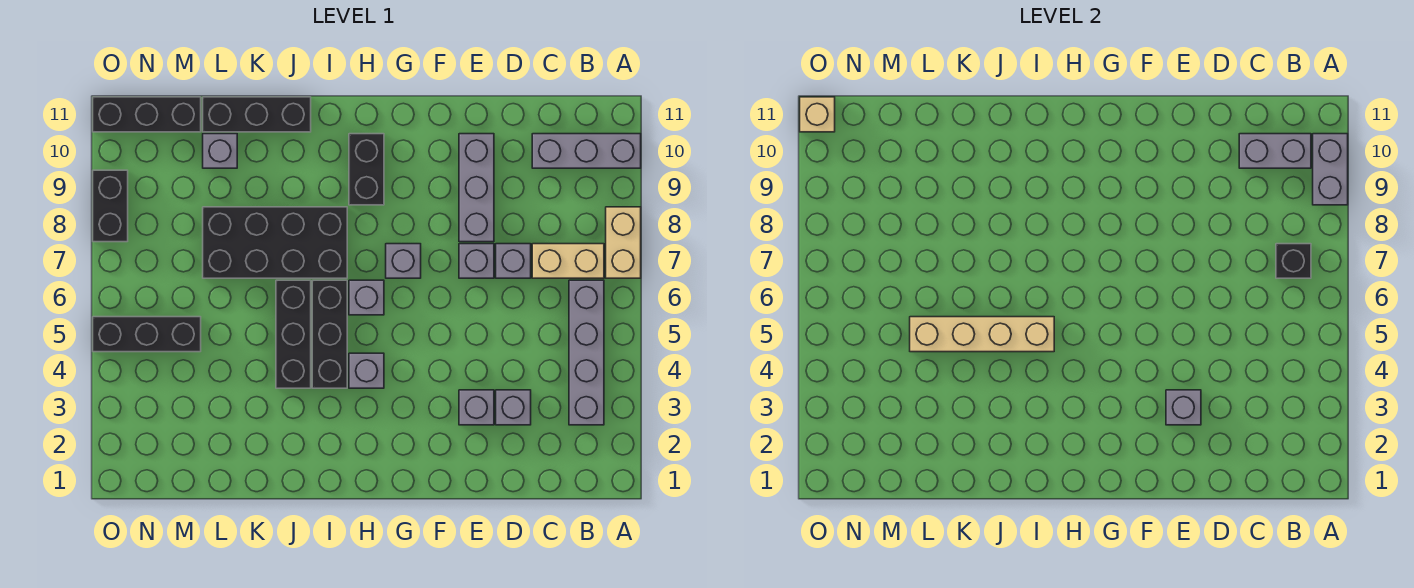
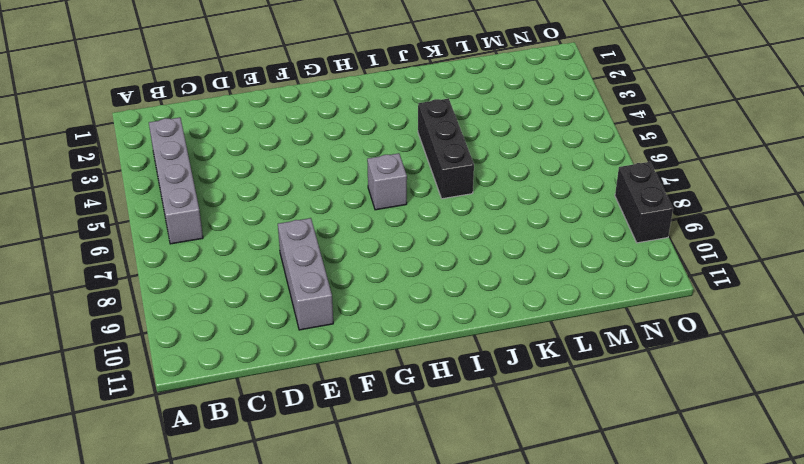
none -> tan brick A7:A8 level 1
none -> grey brick A10:C10 level 1
none -> tan brick B7:C7 level 1

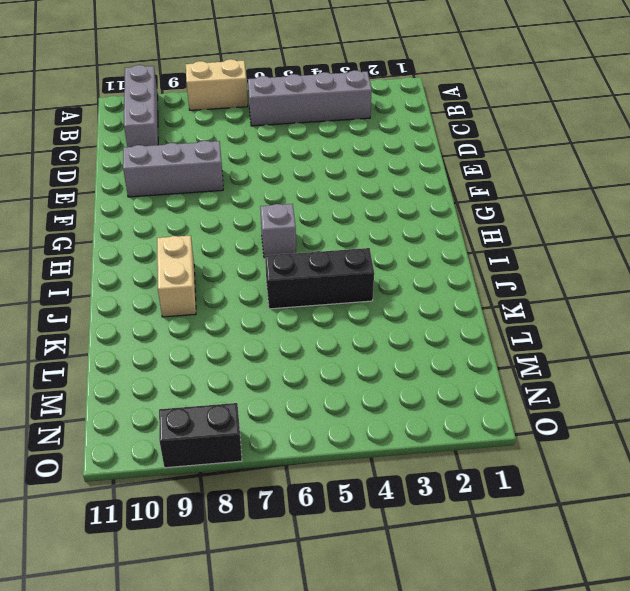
tan brick I9:J9 level 1 -> tan brick B7:C7 level 1
none -> grey brick D3 level 1
none -> grey brick D7 level 1
none -> grey brick E3 level 1

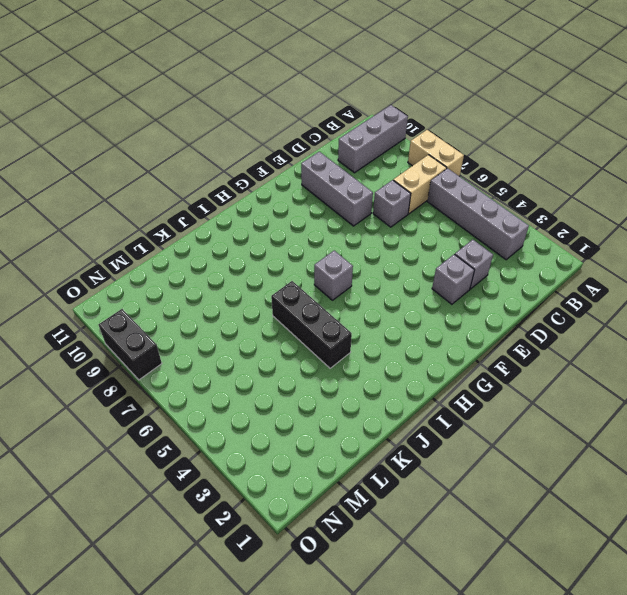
none -> grey brick E7 level 1
none -> grey brick G7 level 1
none -> grey brick H4 level 1

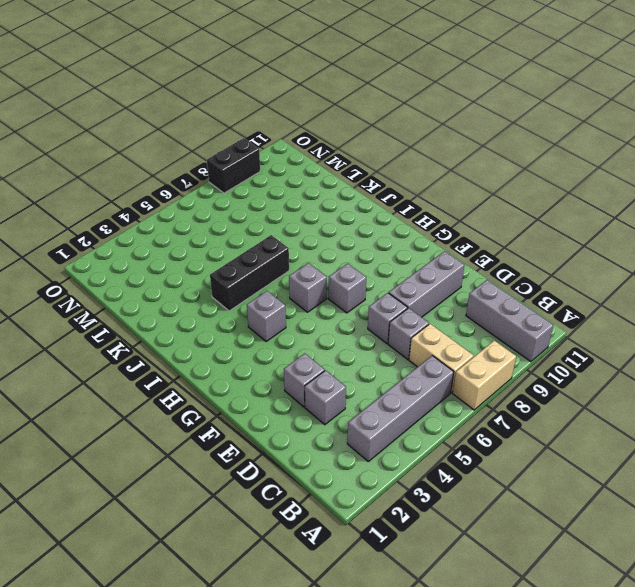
none -> black brick H9:H10 level 1
none -> black brick I4:I6 level 1
none -> black brick I7:L8 level 1

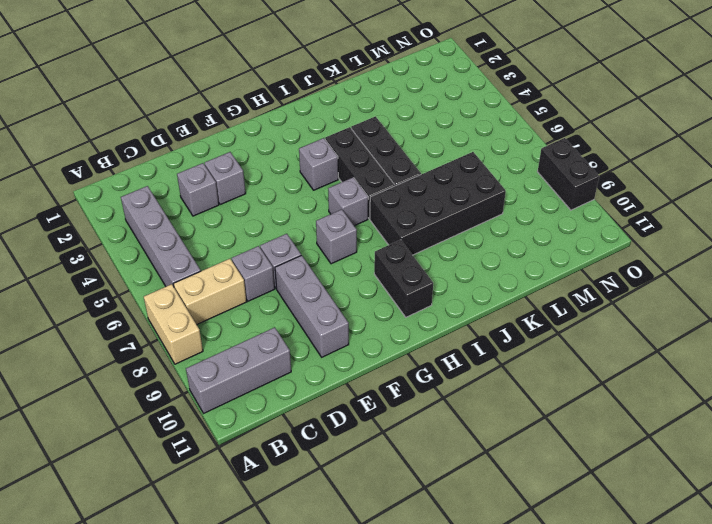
none -> black brick J11:L11 level 1
none -> grey brick L10 level 1
none -> black brick M5:O5 level 1

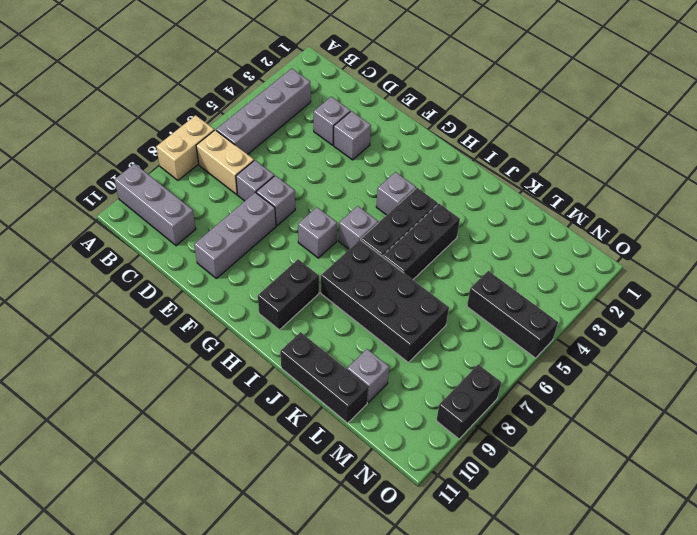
none -> black brick M11:O11 level 1
none -> grey brick A9:A10 level 2
none -> black brick B7 level 2

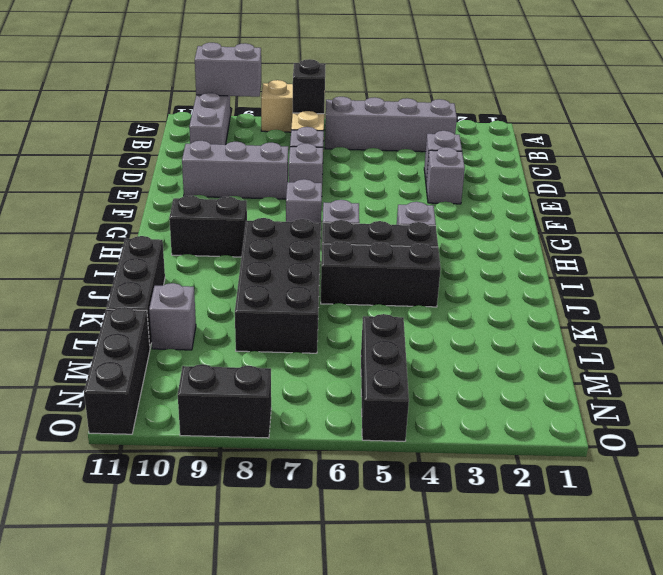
none -> grey brick B10:C10 level 2
none -> grey brick E3 level 2
none -> tan brick I5:L5 level 2

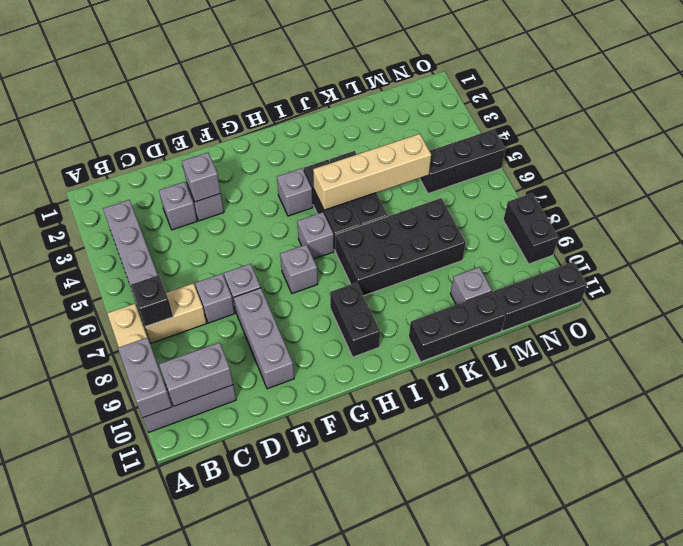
none -> tan brick O11 level 2

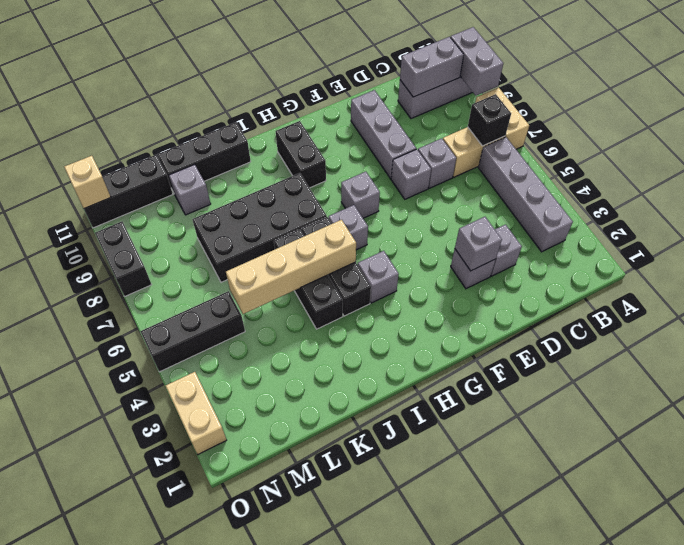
tan brick O2:O3 level 1 -> none

